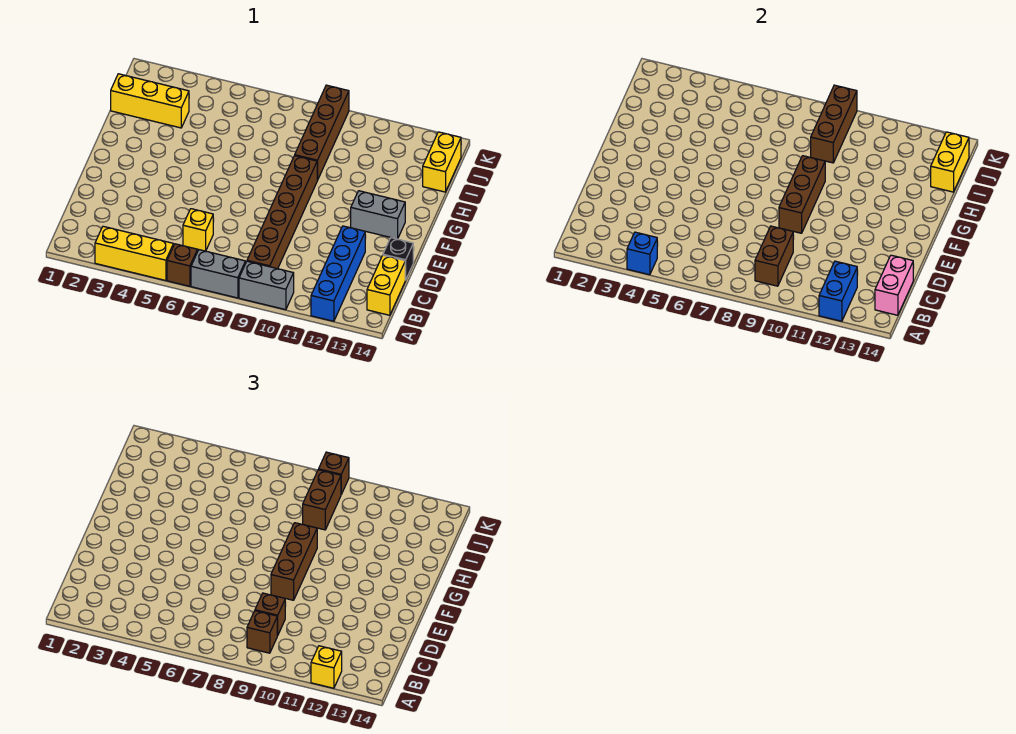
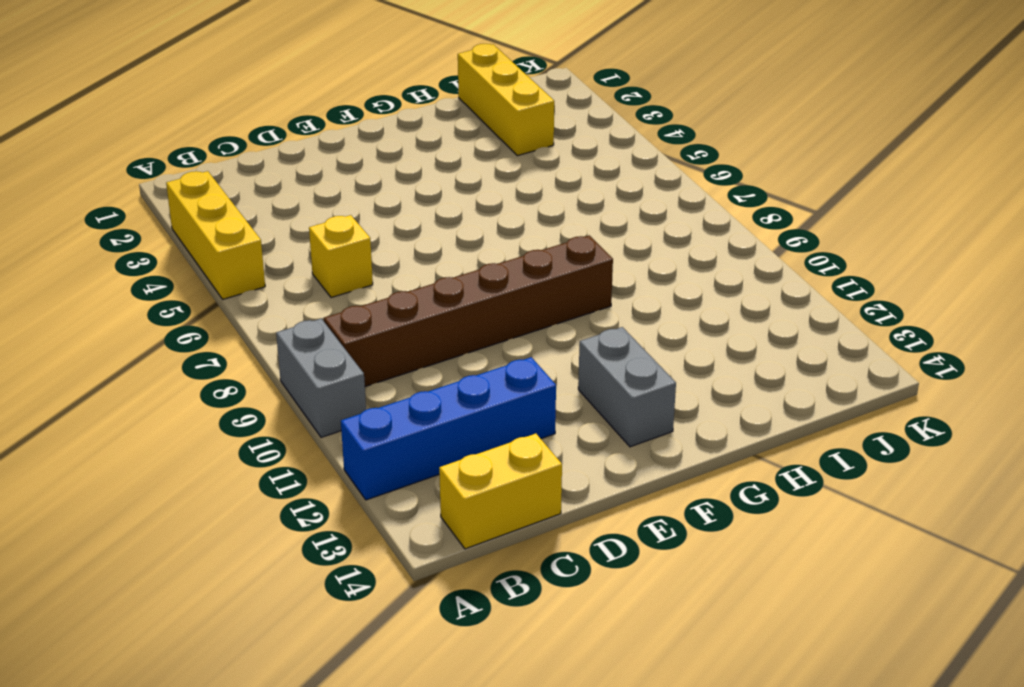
none -> brown brick A6 level 1
none -> grey brick A7:A8 level 1
none -> black brick D14 level 1

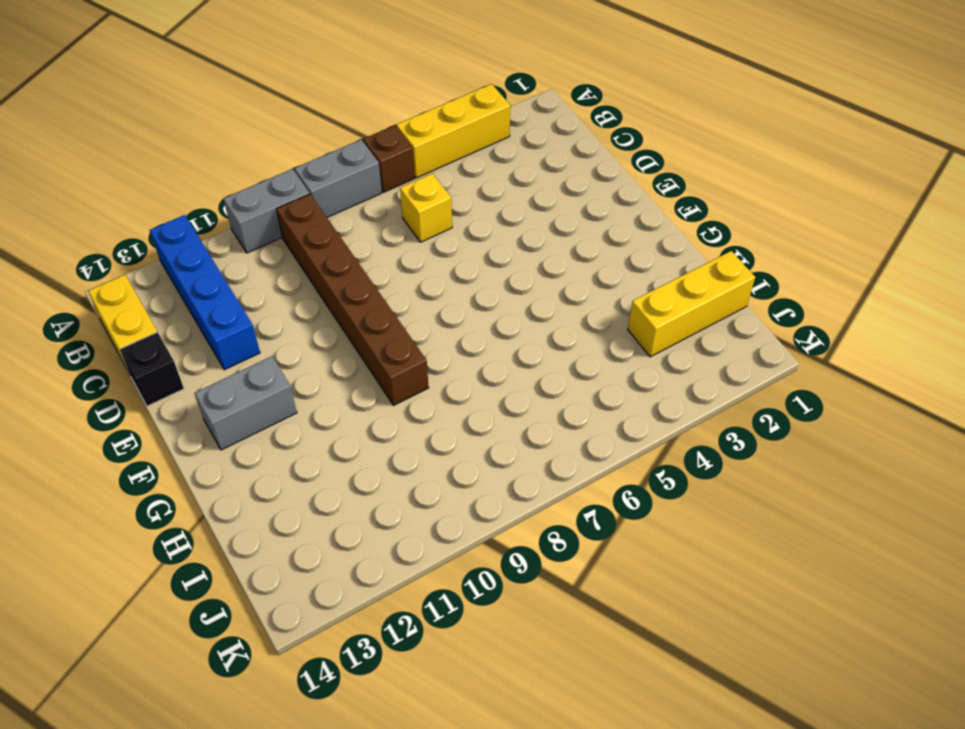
none -> brown brick H9:K9 level 1
none -> yellow brick I14:J14 level 1
none -> blue brick A4 level 2

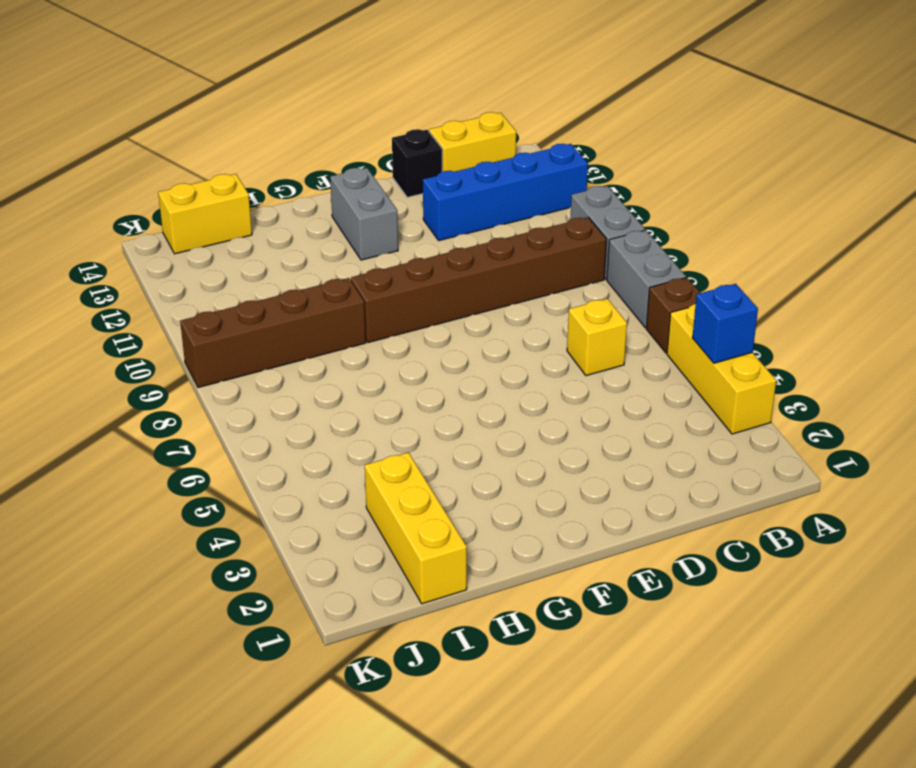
none -> blue brick A12:B12 level 2
none -> brown brick B9:C9 level 2
none -> pink brick B14:C14 level 2

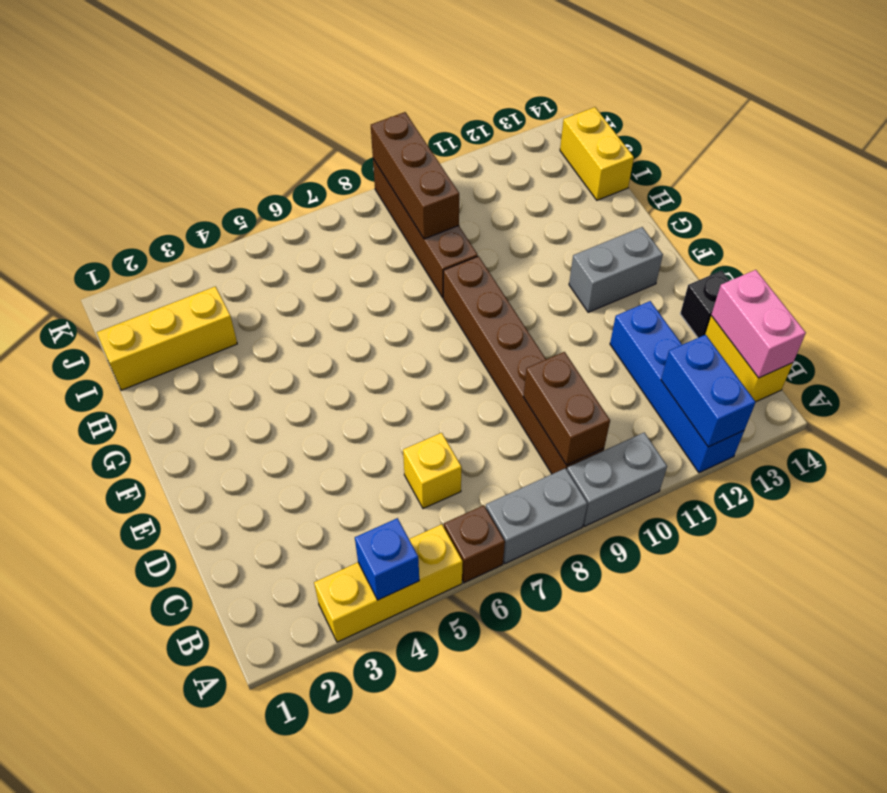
none -> brown brick E9:G9 level 2
none -> yellow brick I14:J14 level 2
none -> yellow brick A12 level 3

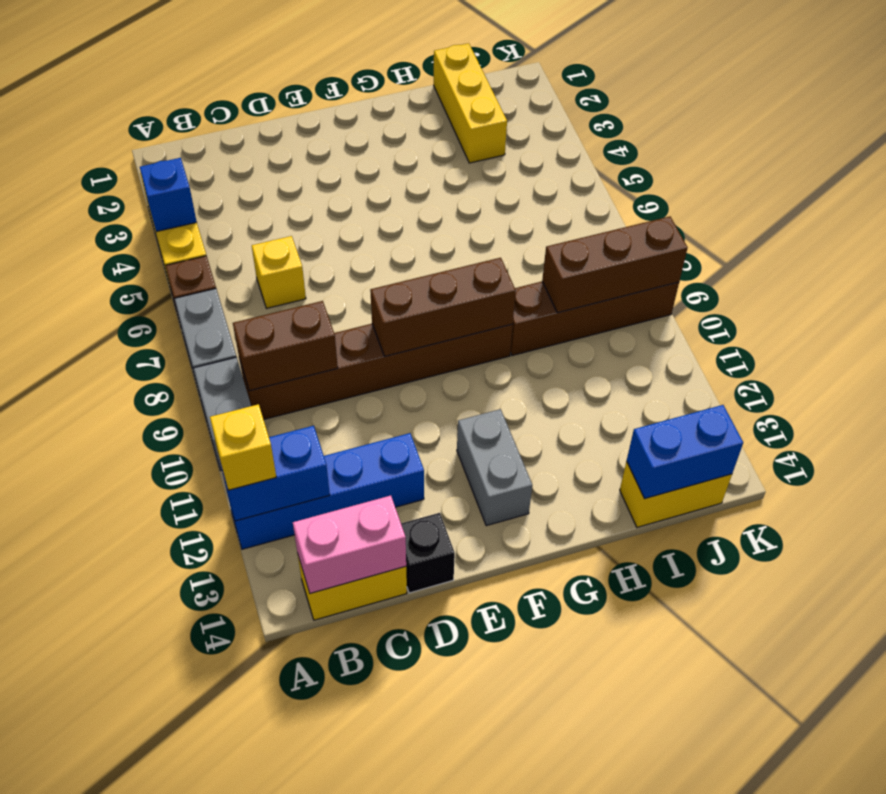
blue brick I14:J14 level 2 -> yellow brick I14:J14 level 2
none -> brown brick B9 level 3
none -> brown brick C9 level 3
none -> brown brick E9:G9 level 3

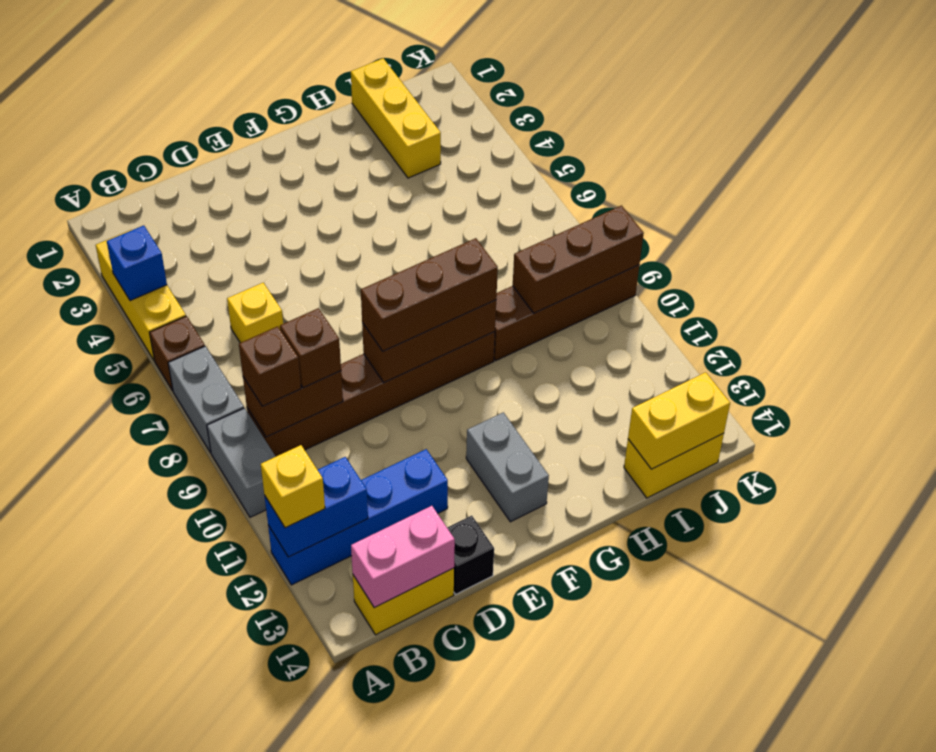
none -> brown brick I9:J9 level 3
none -> brown brick K9 level 3

